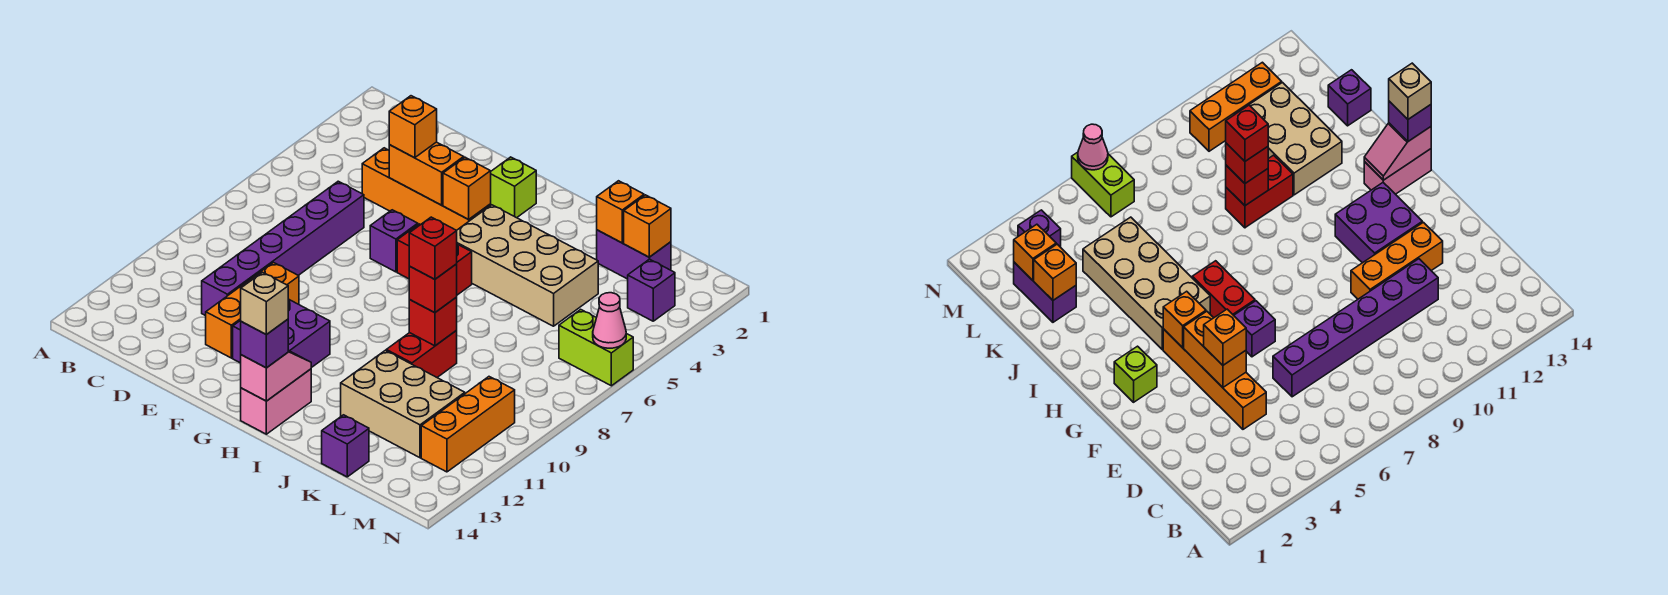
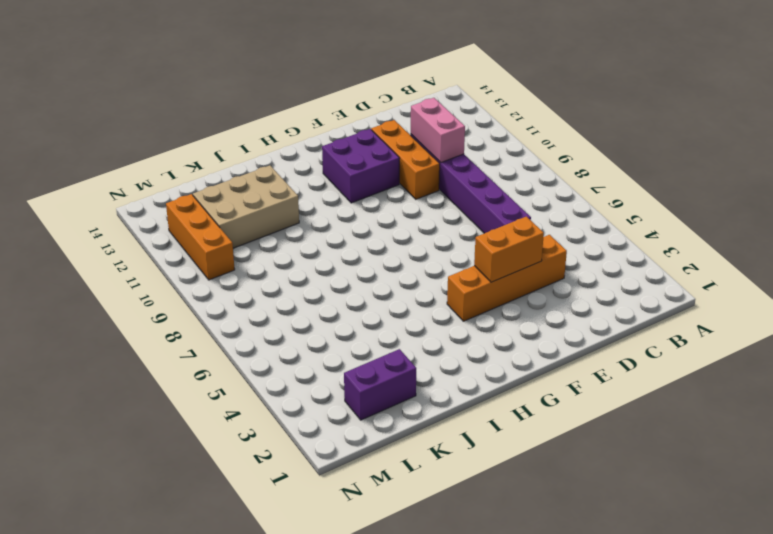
pink brick D10:D11 level 2 -> pink brick H13:H14 level 1
none -> purple brick F6 level 1
none -> lime brick G2 level 1
none -> red brick G6:H6 level 1

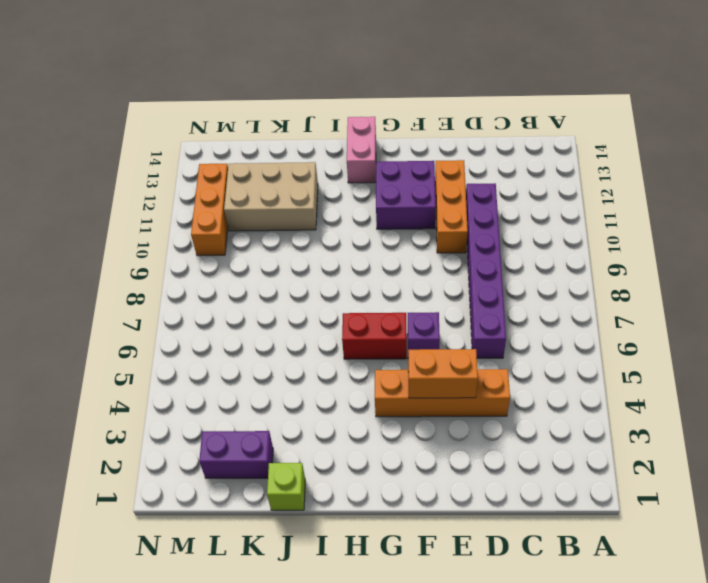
lime brick J1 level 1 -> lime brick G2 level 1
none -> tan brick H4:K5 level 1
none -> red brick J9:J10 level 1
none -> purple brick K14 level 1

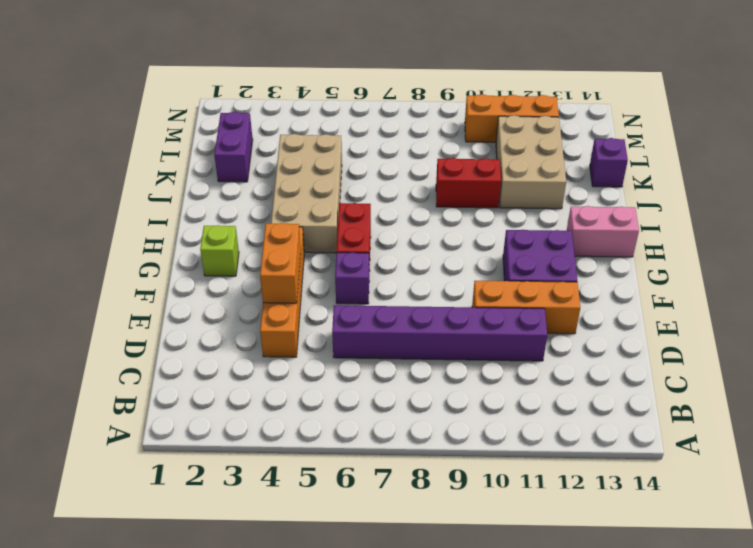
none -> purple brick M3 level 1
none -> lime brick M6:N6 level 1
none -> orange brick G4 level 2

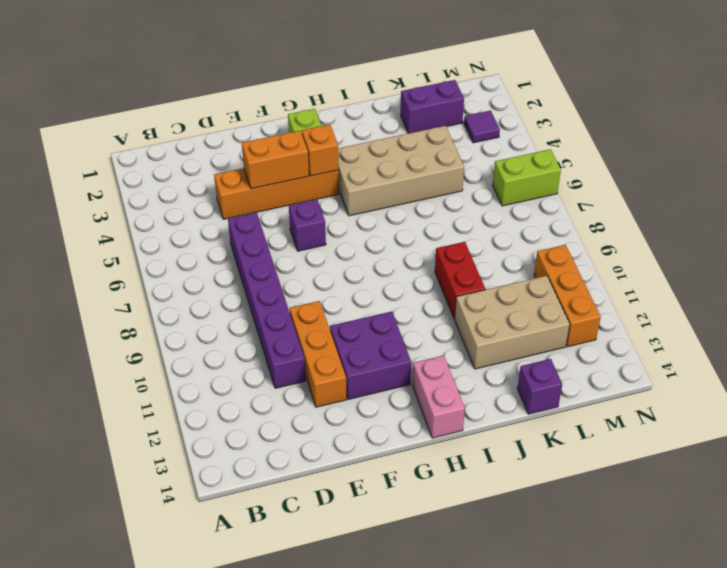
purple tile M3 level 1 -> purple brick M3 level 1
none -> red brick G6:H6 level 1
none -> pink slope H13:H14 level 2 top 14
none -> red brick J9 level 2

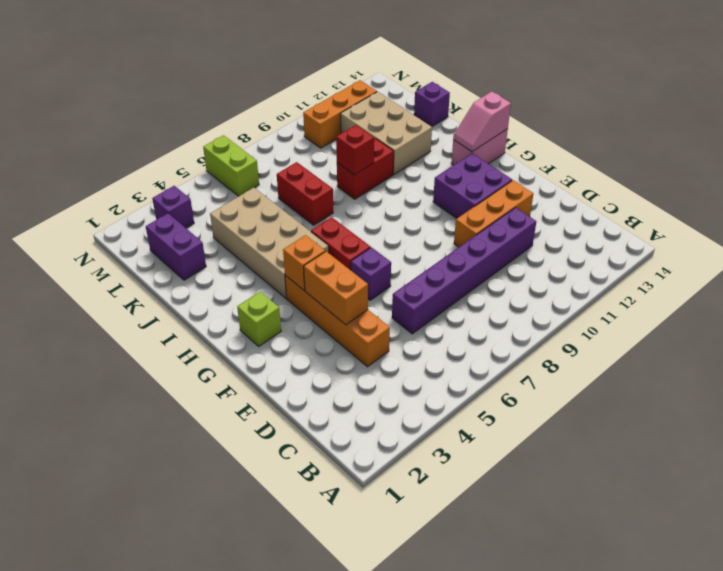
red brick J7:K7 level 1 -> none
none -> orange brick K2 level 2
none -> orange brick L2 level 2
none -> pink cone N6 level 2

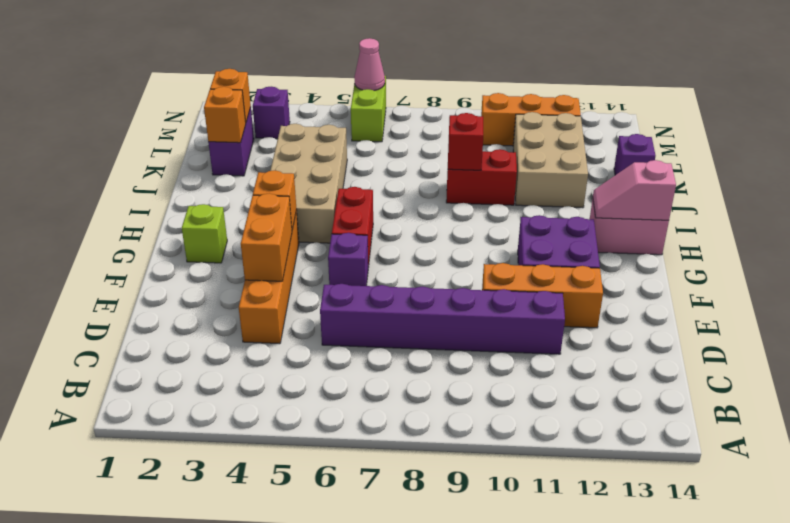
none -> orange brick E4 level 3
none -> purple brick H14 level 3
none -> red brick J9 level 3

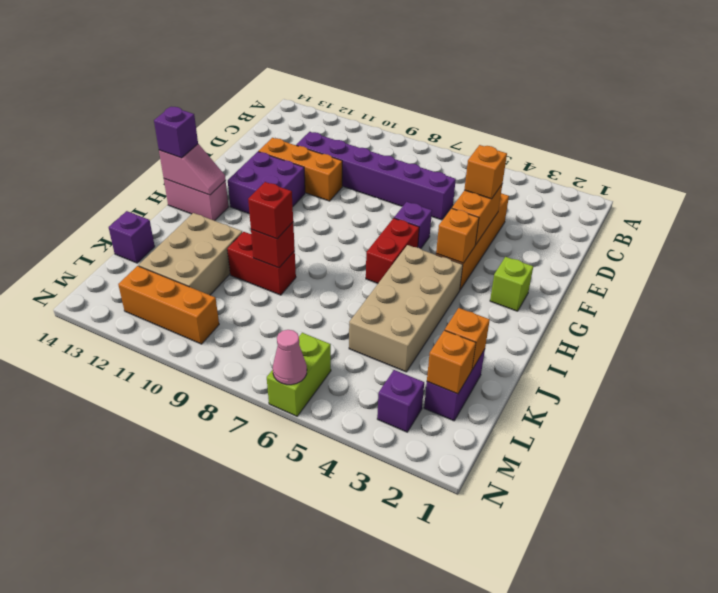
none -> tan brick H14 level 4
none -> red brick J9 level 4

